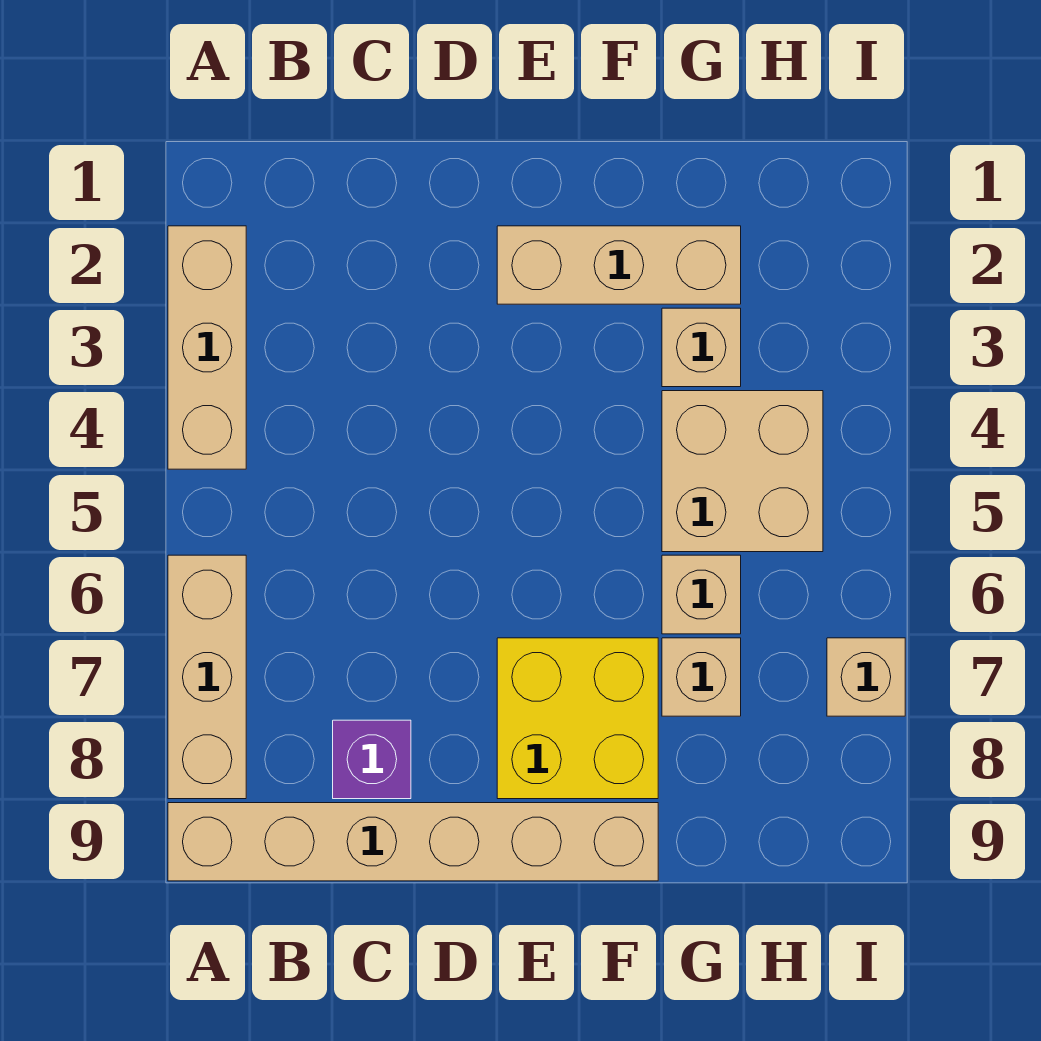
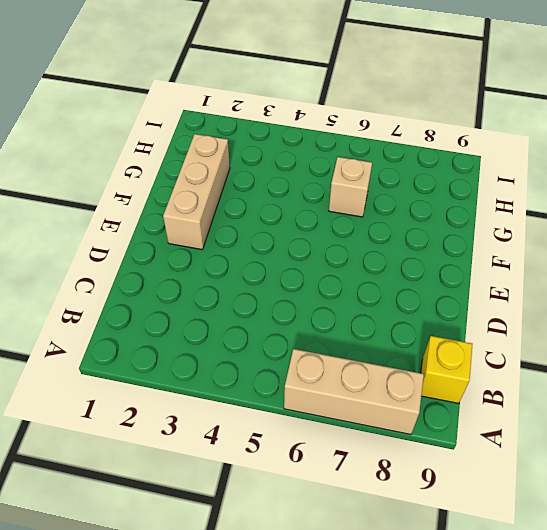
yellow brick B9 level 1 -> tan brick A9:F9 level 1
none -> tan brick A2:A4 level 1
none -> purple brick C8 level 1

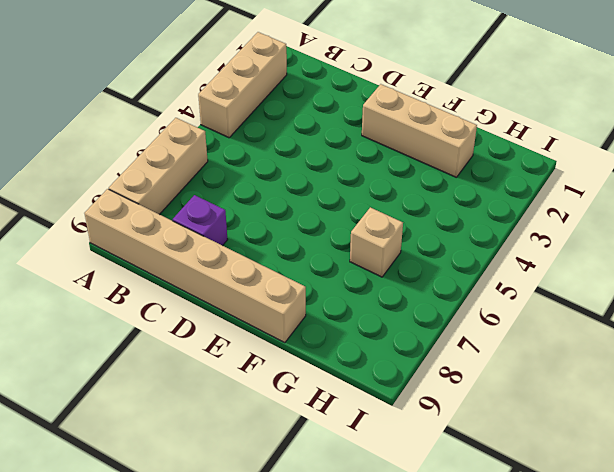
none -> yellow brick E7:F8 level 1
none -> tan brick G3 level 1

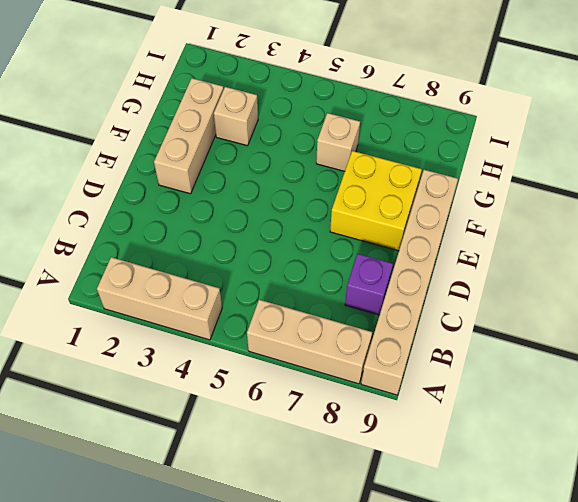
none -> tan brick G4:H5 level 1
none -> tan brick G7 level 1

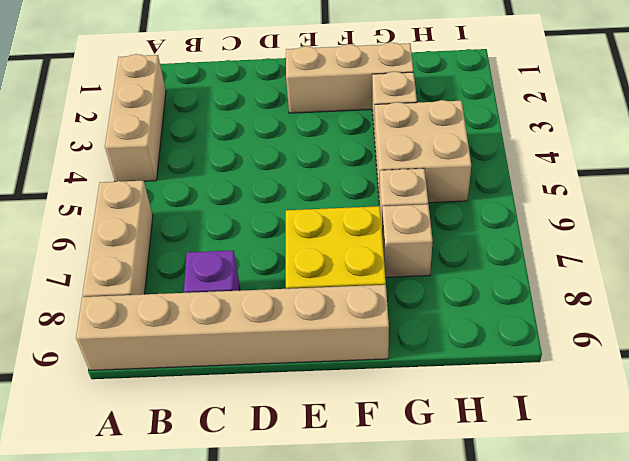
none -> tan brick I7 level 1

